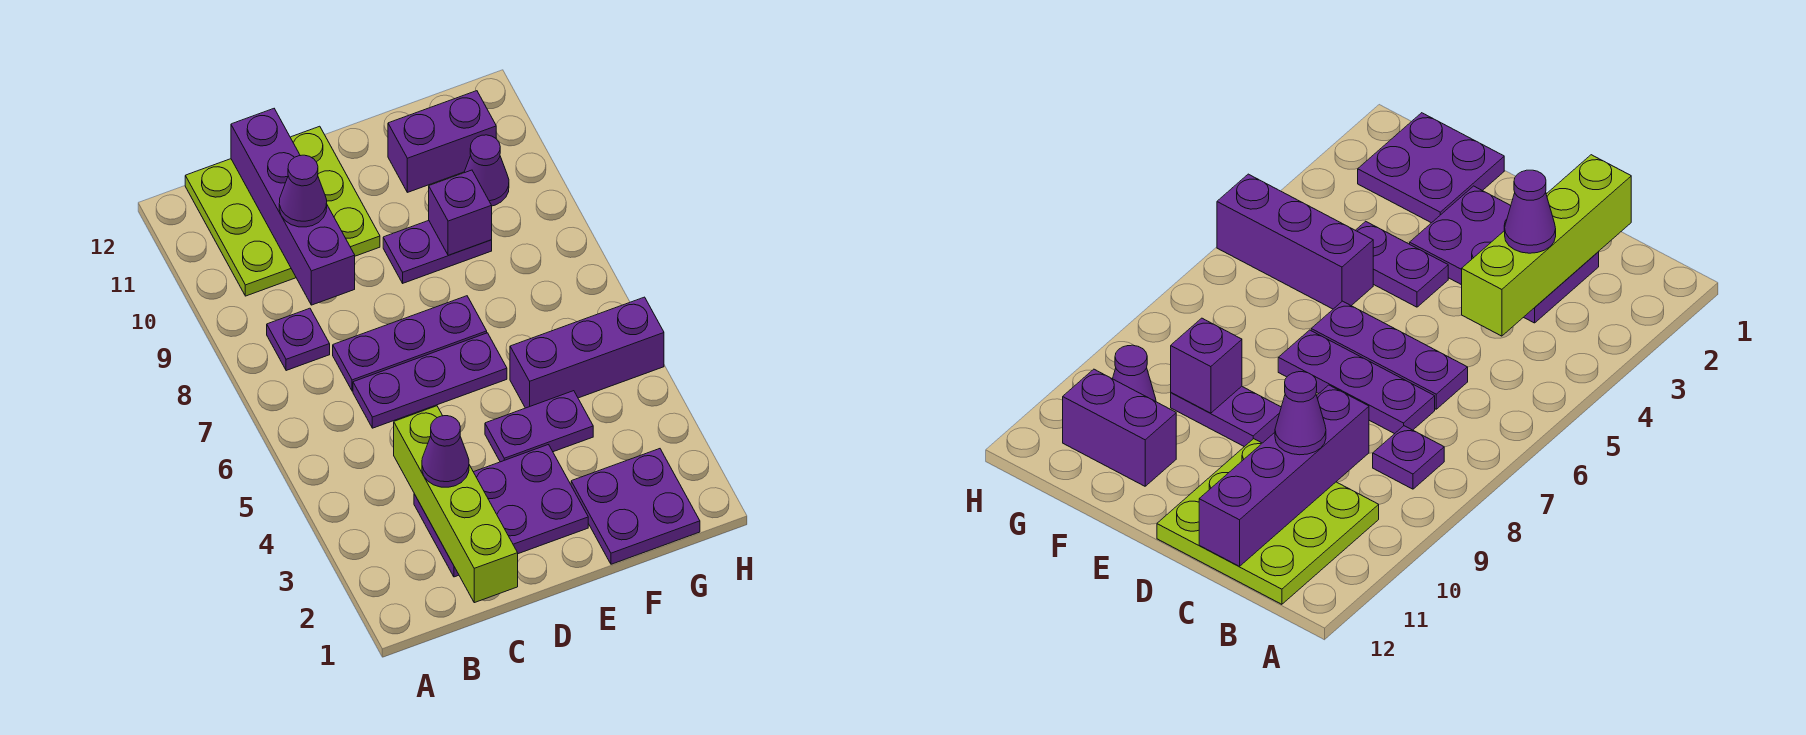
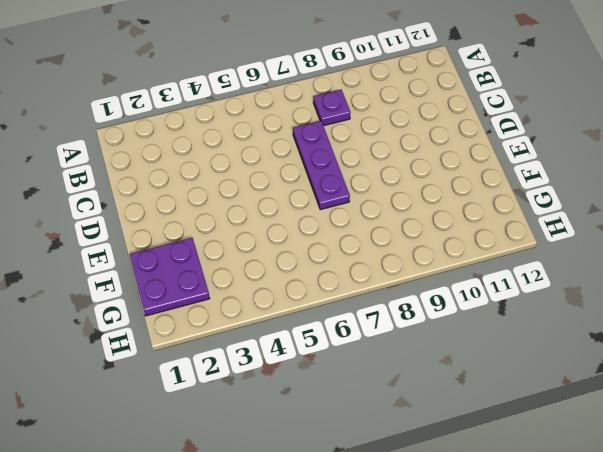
none -> lime plate B10:D12 level 1
none -> purple plate C2:E3 level 1
none -> purple plate C6:E6 level 1

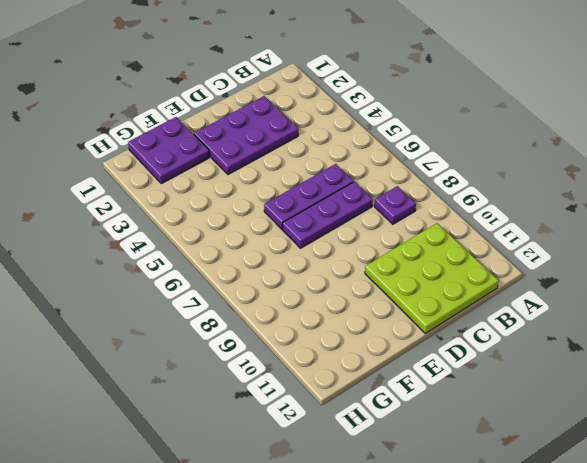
none -> purple plate E4:F4 level 1
none -> purple plate E9:F9 level 1
none -> purple brick F5:H5 level 1

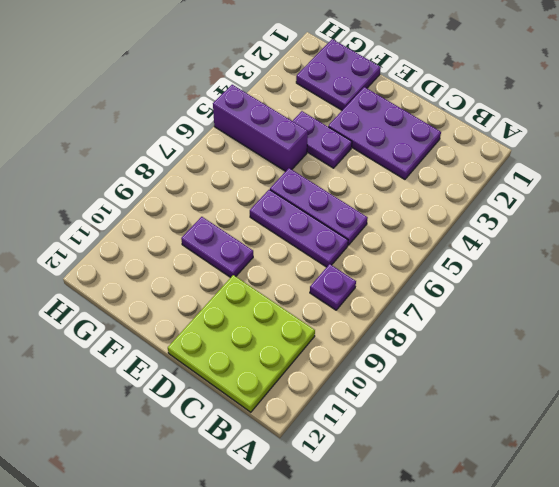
none -> purple brick F11:G11 level 1
none -> purple cone G10 level 1
none -> lime brick C1:C4 level 2

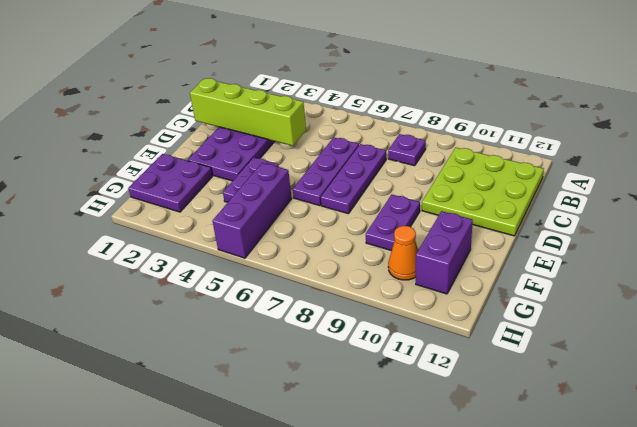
orange cone G10 level 1 -> purple cone G10 level 1
none -> purple brick C9:C12 level 2
none -> purple brick F9 level 2
none -> purple cone C3 level 3

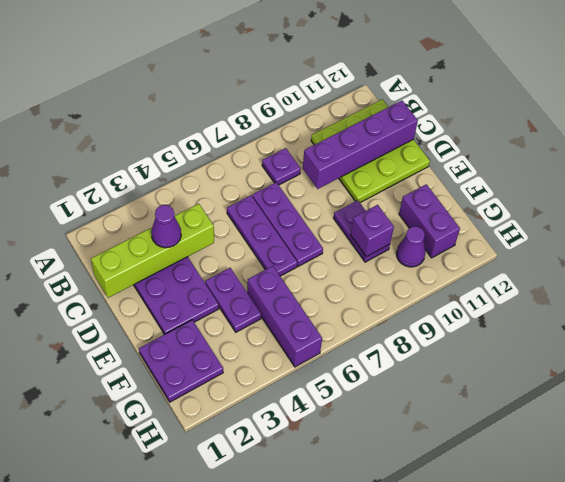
none -> purple cone C10 level 3

